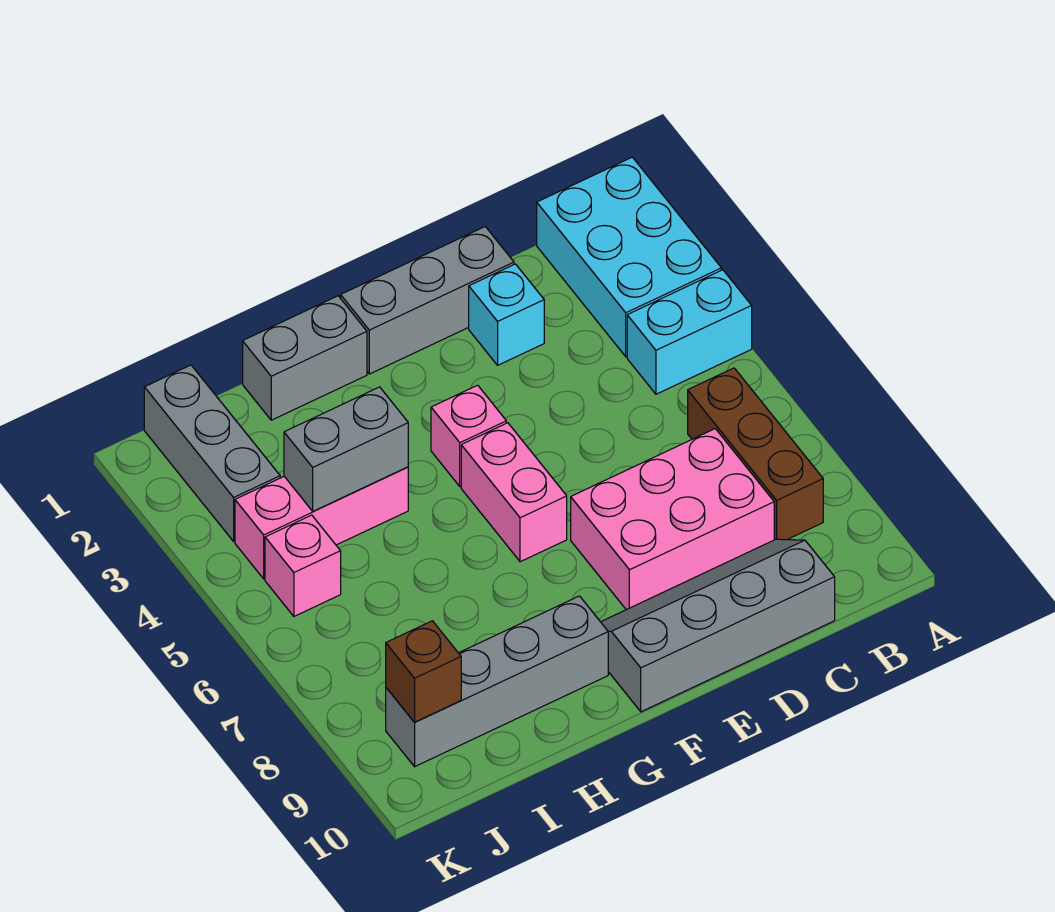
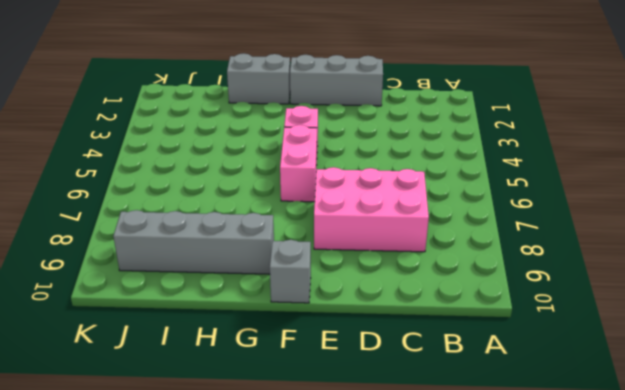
grey brick F10 level 1 -> grey slope C9:F10 level 1 top 10
none -> cyan brick A1:B3 level 1
none -> cyan brick A4:B4 level 1
none -> brown brick B6:B8 level 1

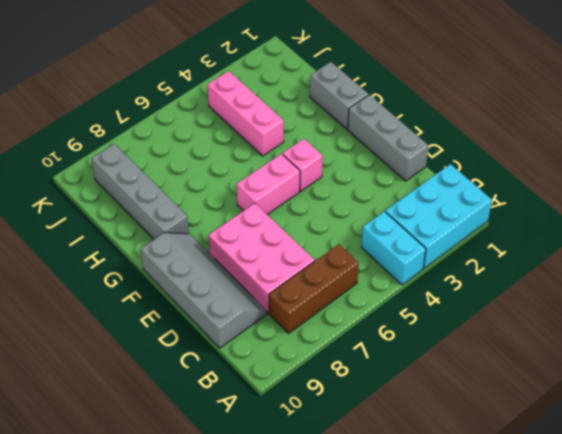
none -> cyan brick D2 level 1
none -> grey brick J1:J3 level 1
none -> pink brick J5 level 1

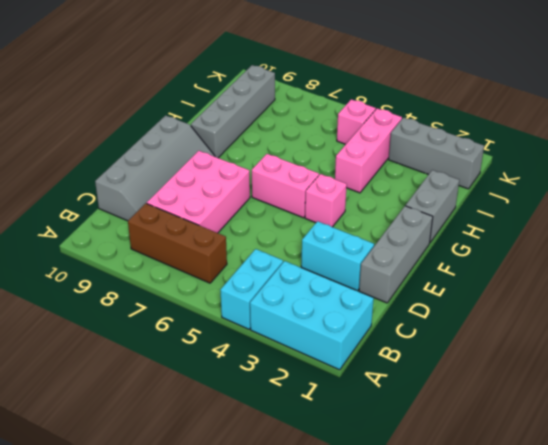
cyan brick D2:D3 level 1 -> cyan brick D2 level 1
none -> grey brick H4:I4 level 2
none -> brown brick J9 level 2

